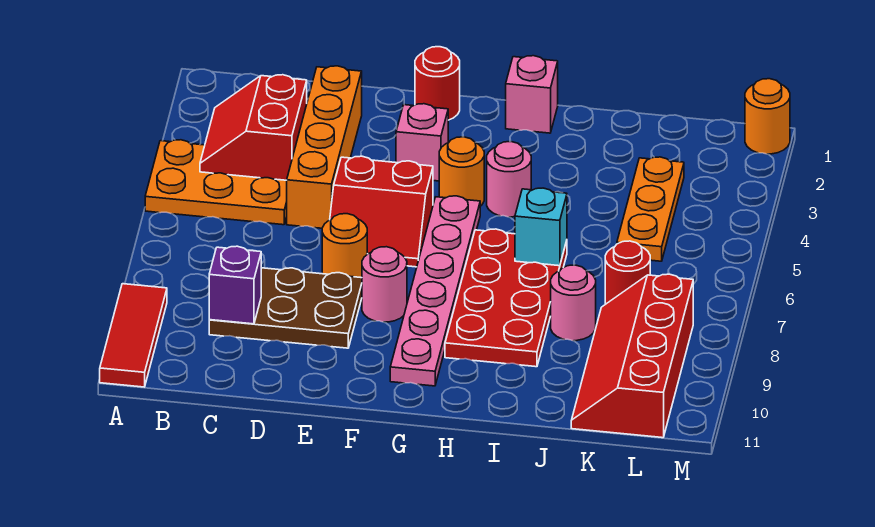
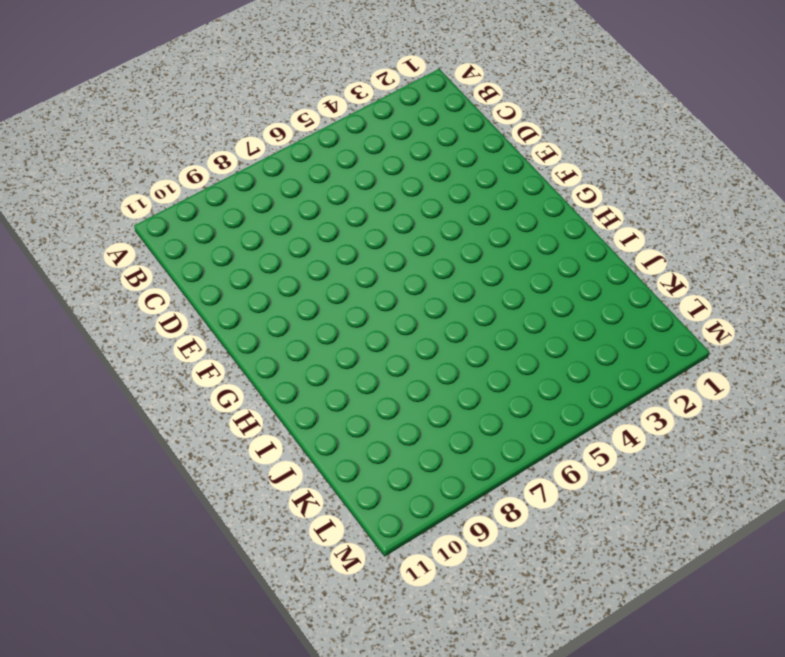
none -> orange plate A4:C5 level 1
none -> red tile A9:A11 level 1
none -> brown plate C8:E9 level 1

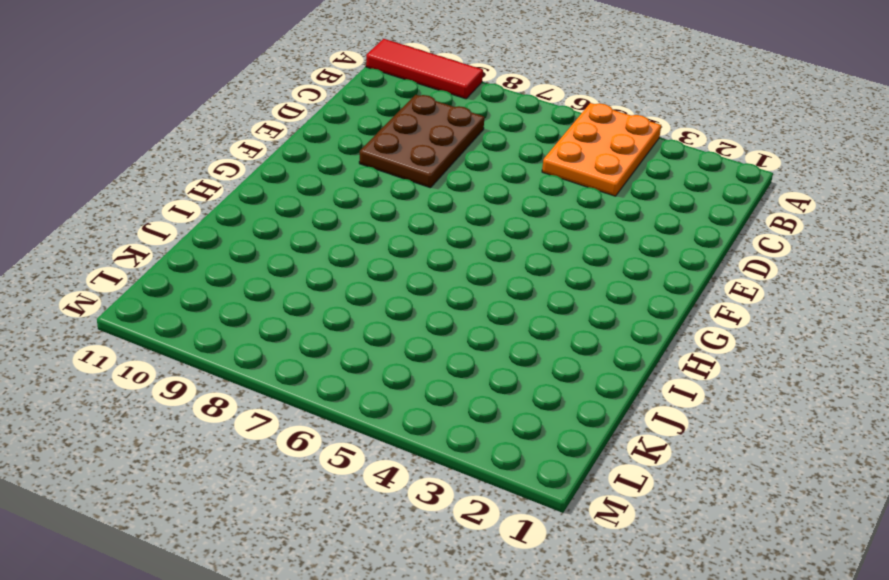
none -> orange brick D2:D5 level 1
none -> red slope E5:F6 level 1 top 5
none -> orange round brick E7 level 1

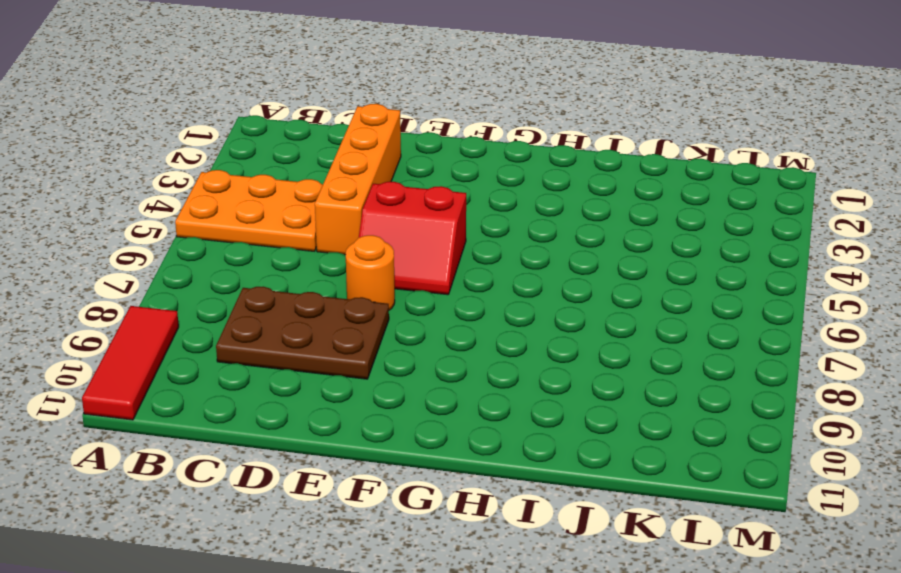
none -> red round brick F1 level 1
none -> pink brick F3 level 1
none -> pink round brick F8 level 1

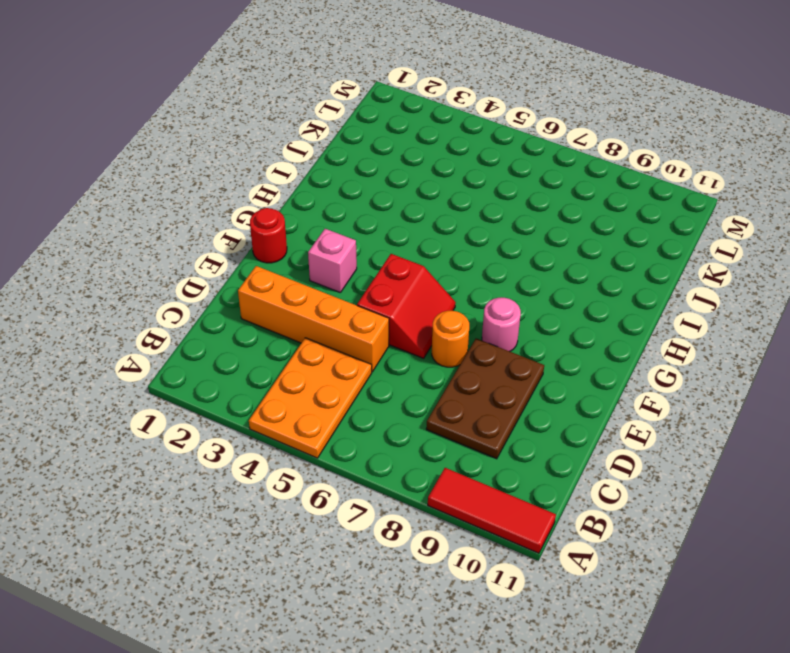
none -> orange round brick G4 level 1
none -> pink plate G5:G10 level 1
none -> pink brick H1 level 1

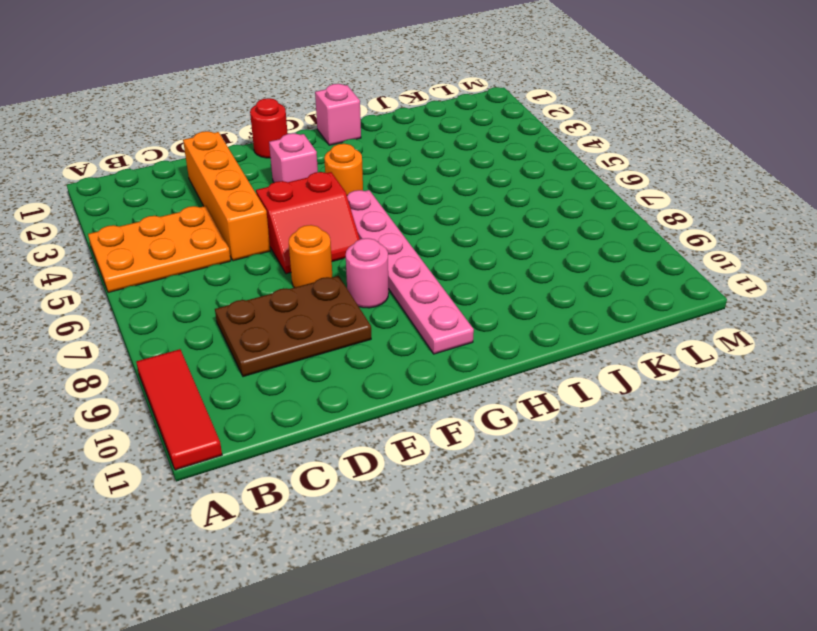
none -> pink round brick H4 level 1
none -> red plate H6:I9 level 1
none -> pink round brick J8 level 1

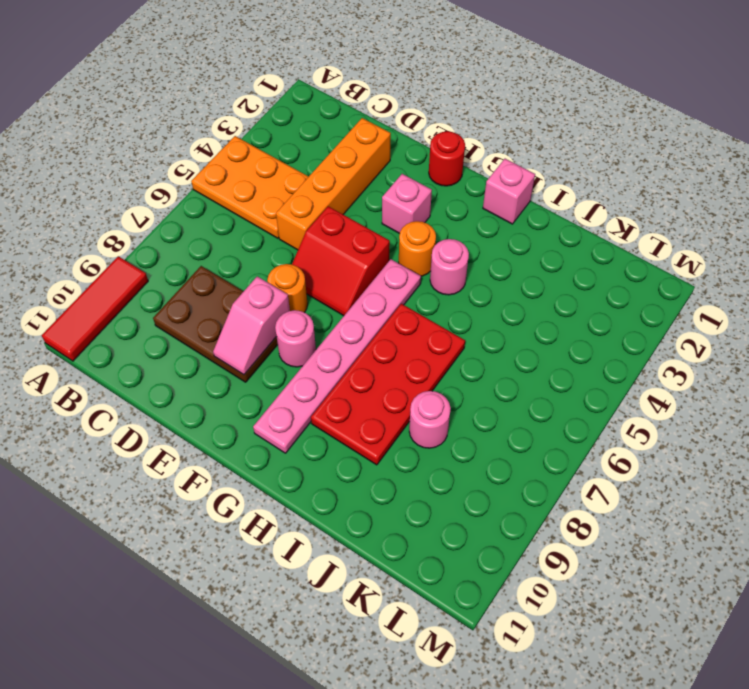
pink slope E8:E9 level 2 top 8 -> none
none -> orange plate K3:K5 level 1
none -> red round brick K7 level 1
none -> red slope K8:L11 level 1 top L

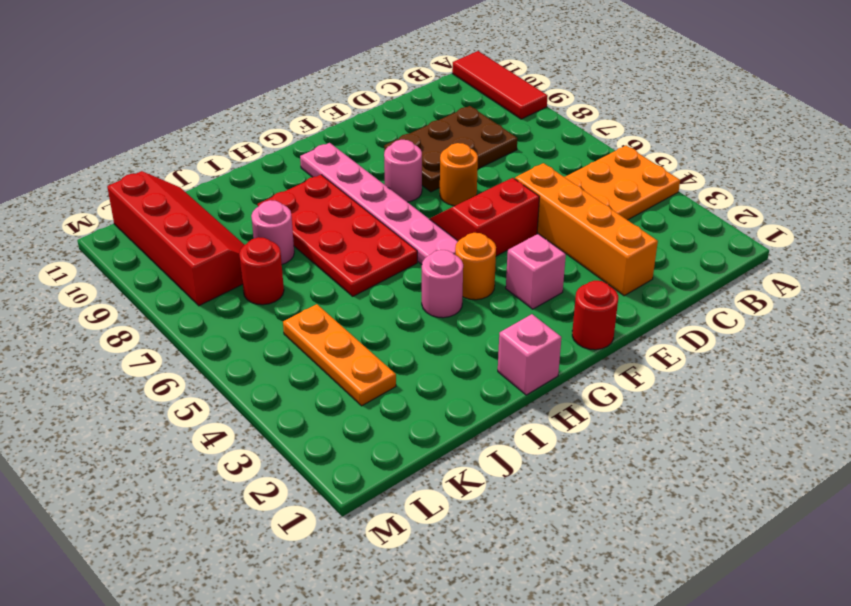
none -> orange round brick M1 level 1
none -> red slope B3:C4 level 2 top C
none -> purple brick C9 level 2

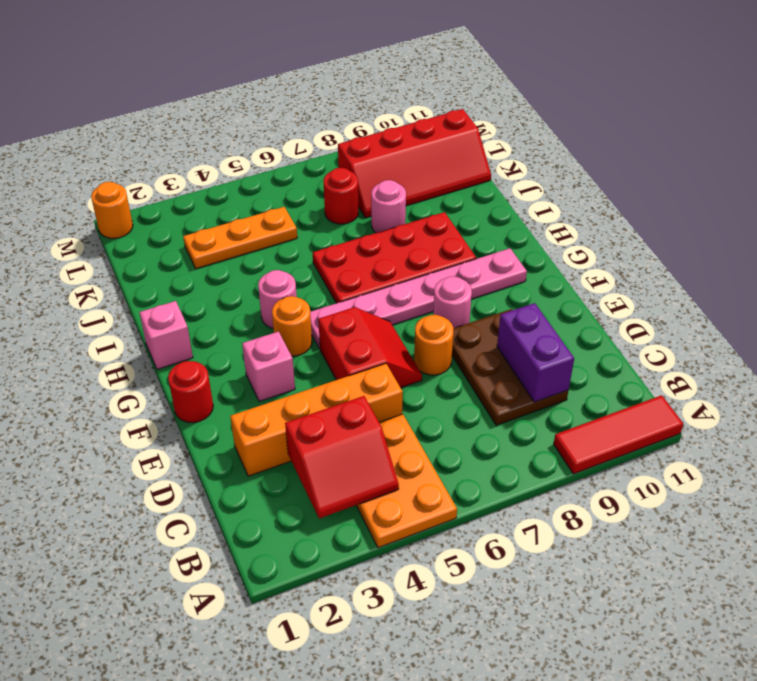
purple brick C9:D9 level 2 -> purple brick C9 level 2
none -> cyan brick I6 level 2

